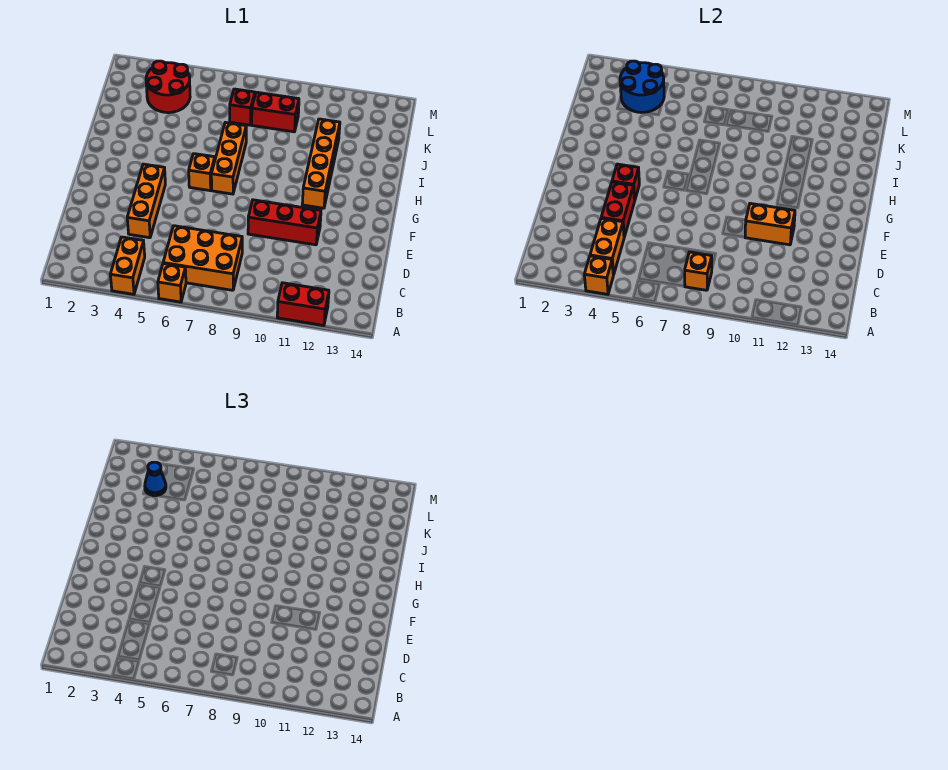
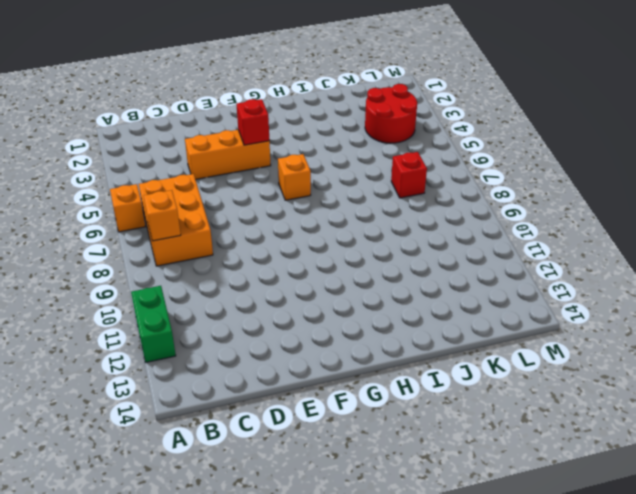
green brick A11:A12 level 1 -> red brick A11:A12 level 1
none -> orange brick A4:B4 level 1
none -> red brick E9:E11 level 1
none -> orange brick G7:I7 level 1

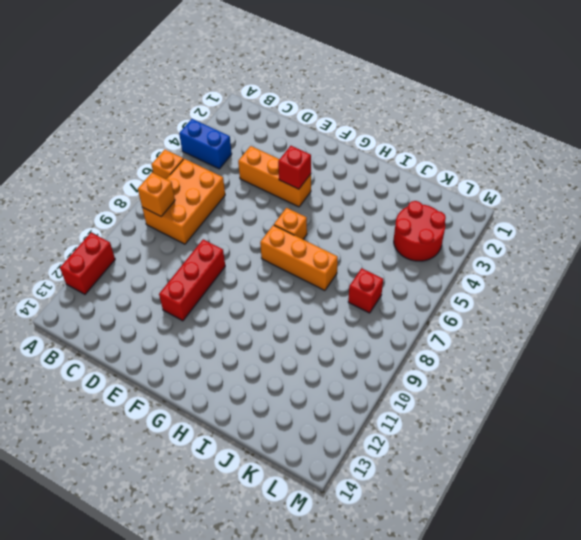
blue brick A4:B4 level 1 -> orange brick A4:B4 level 1
none -> orange brick G11:J11 level 1
none -> red brick K8:K9 level 1
none -> orange brick A4 level 2

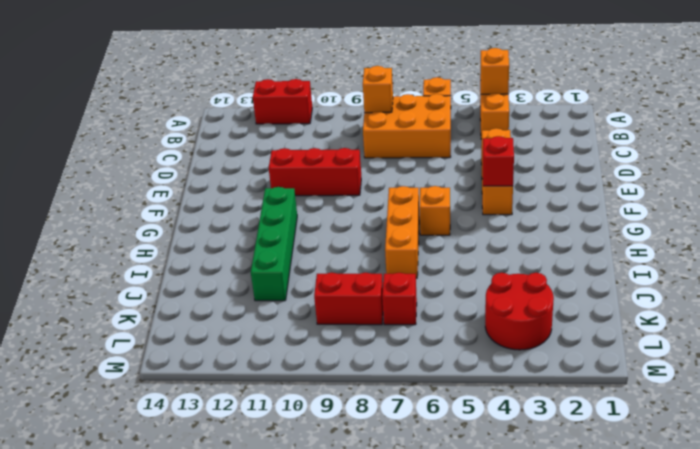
green brick G11:J11 level 1 -> orange brick G11:J11 level 1
none -> orange brick B4:C4 level 2
none -> red brick D4:E4 level 2
none -> orange brick E10:E11 level 2

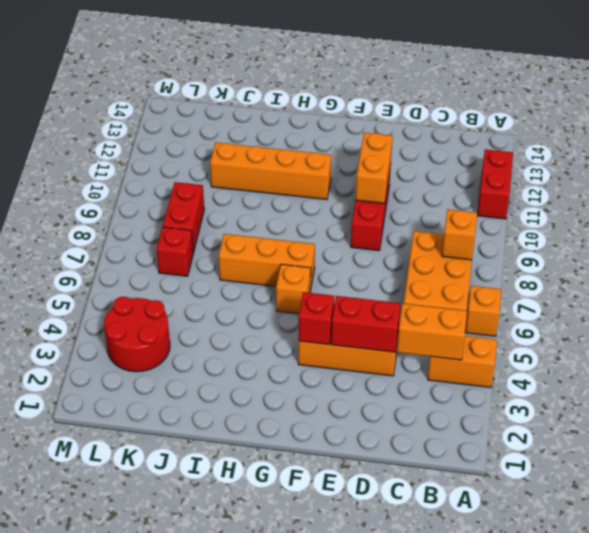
none -> orange brick A4 level 2
none -> blue round brick K3:L4 level 2
none -> blue cone K3 level 3

